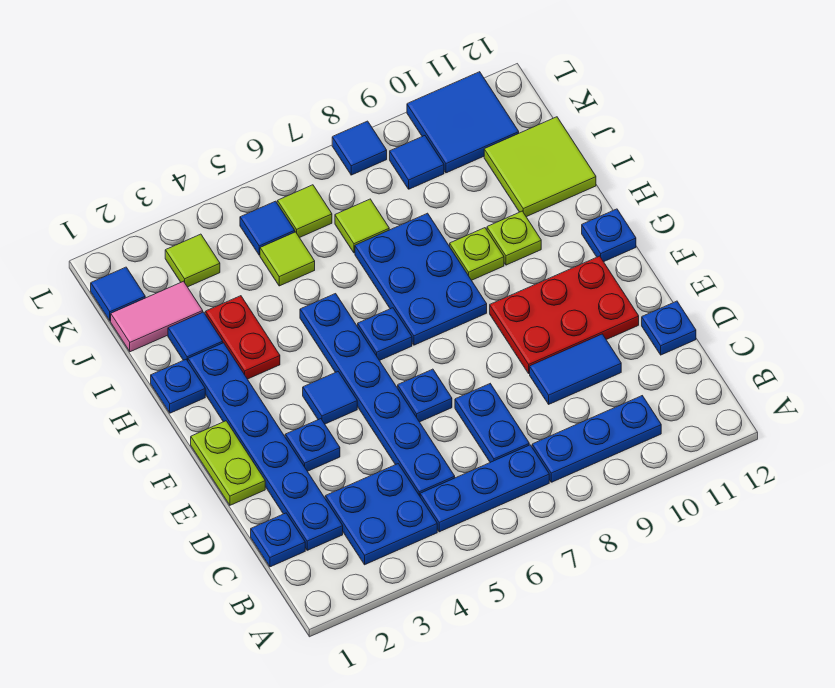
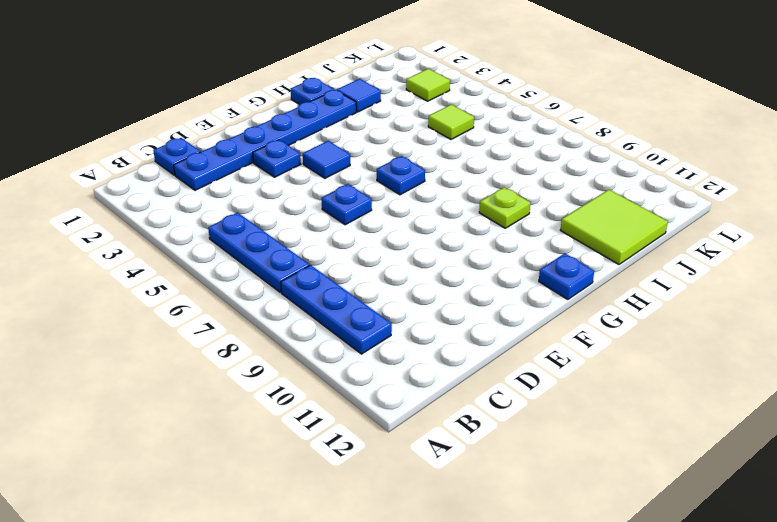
none -> blue plate B3:C4 level 1
none -> blue plate C5:H5 level 1
none -> blue plate C7:D7 level 1
none -> blue tile D9:D10 level 1

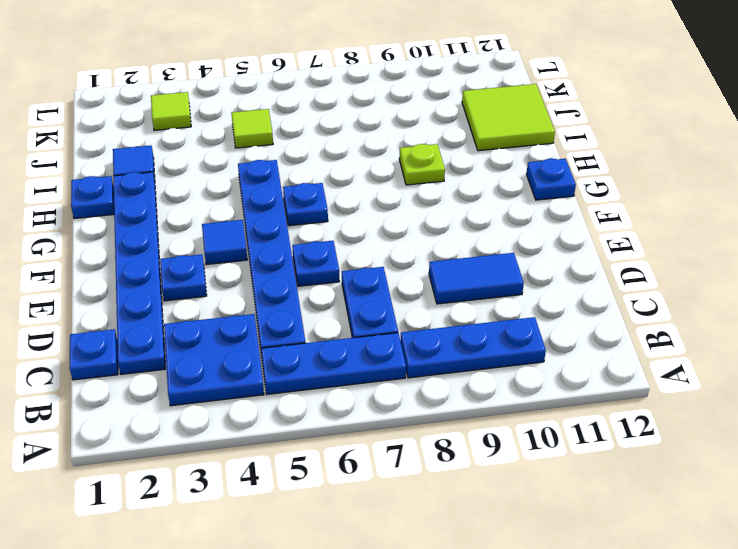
none -> blue plate D12 level 1
none -> lime plate E1:F1 level 1
none -> red plate E9:F11 level 1
none -> blue plate G7:I8 level 1

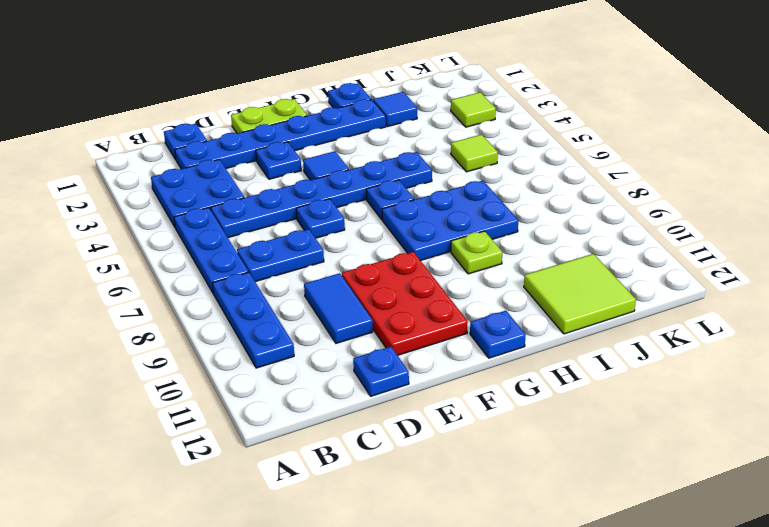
none -> red plate H3:I3 level 1
none -> lime plate H10 level 1
none -> pink tile J1:J2 level 1
none -> lime tile J7 level 1

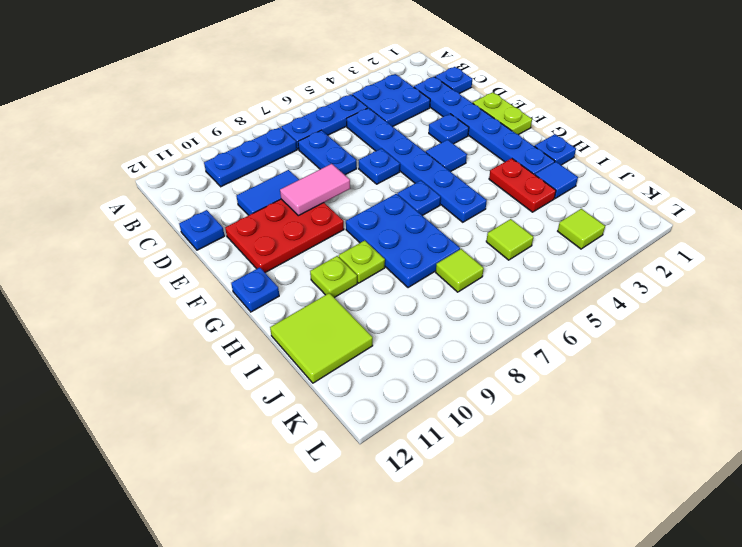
pink tile E8:E9 level 2 -> pink tile J1:J2 level 1
none -> blue tile K1 level 1
none -> blue tile K5 level 1
none -> lime tile K6 level 1
none -> blue tile K9 level 1

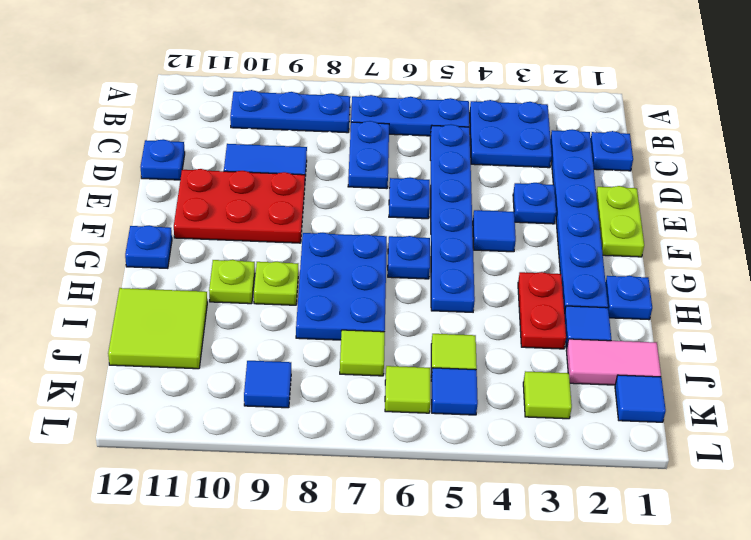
none -> blue tile K10:L11 level 1
none -> blue tile L8 level 1

